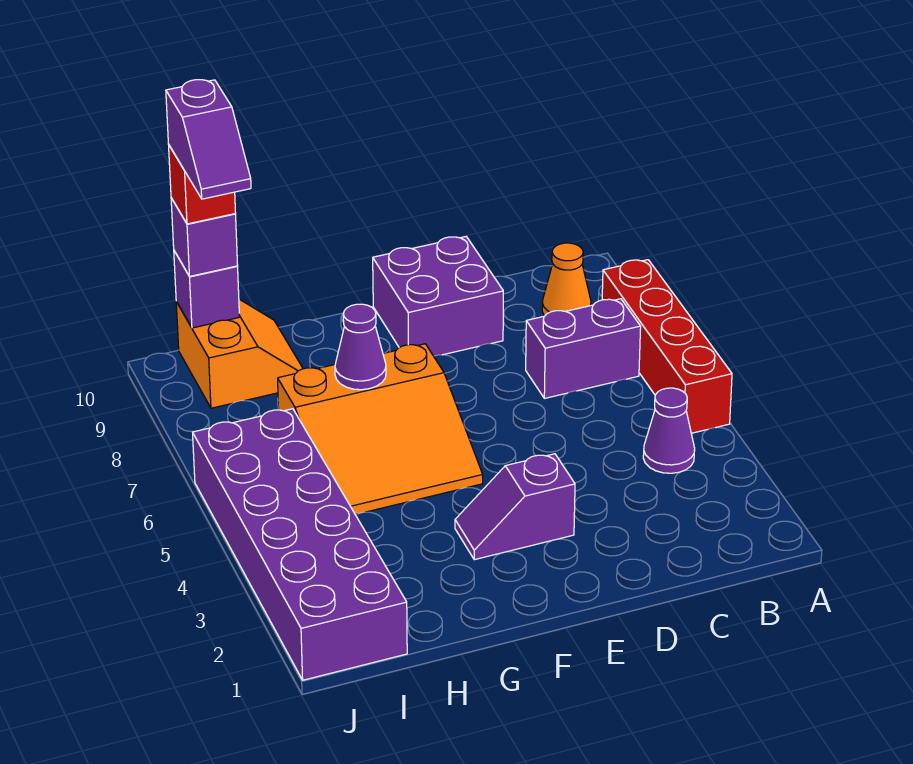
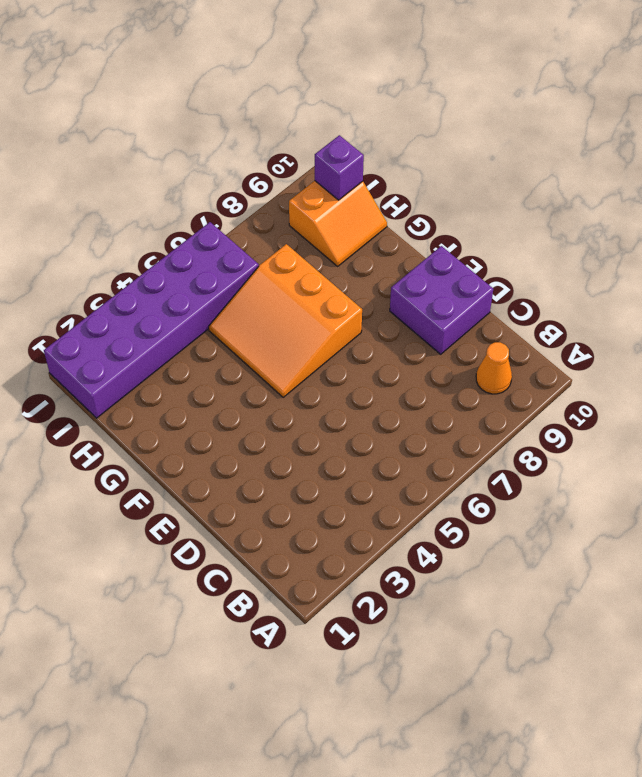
none -> red brick A5:A8 level 1
none -> purple cone B4 level 1
none -> purple brick B7:C7 level 1

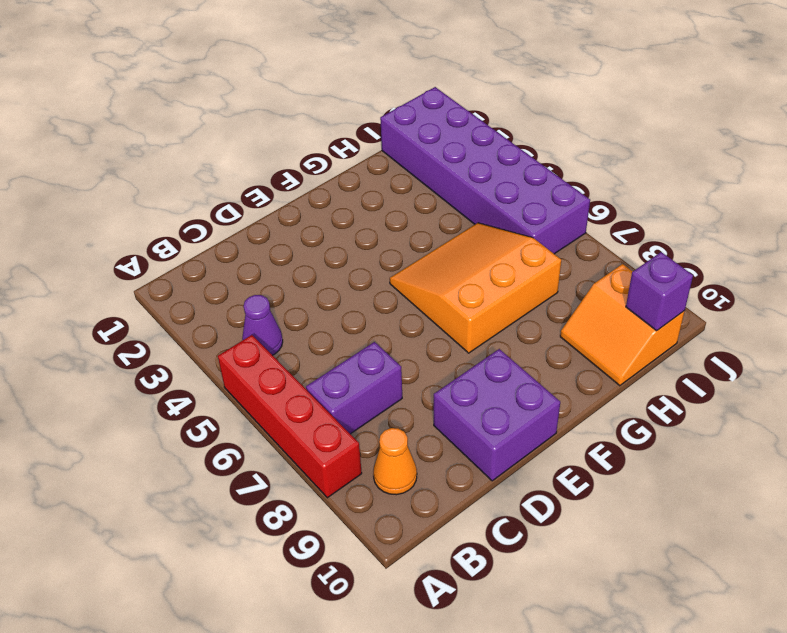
none -> purple slope E3:F3 level 1 top E
none -> purple cone G7 level 2
none -> purple brick I10 level 3

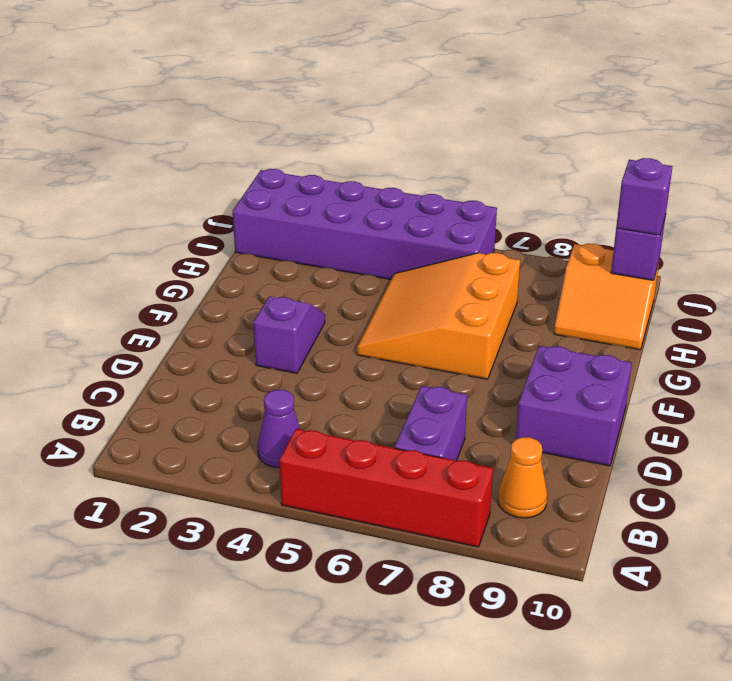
none -> purple cone G7 level 2
none -> red brick I10 level 4
none -> purple slope I9:I10 level 5 top 10

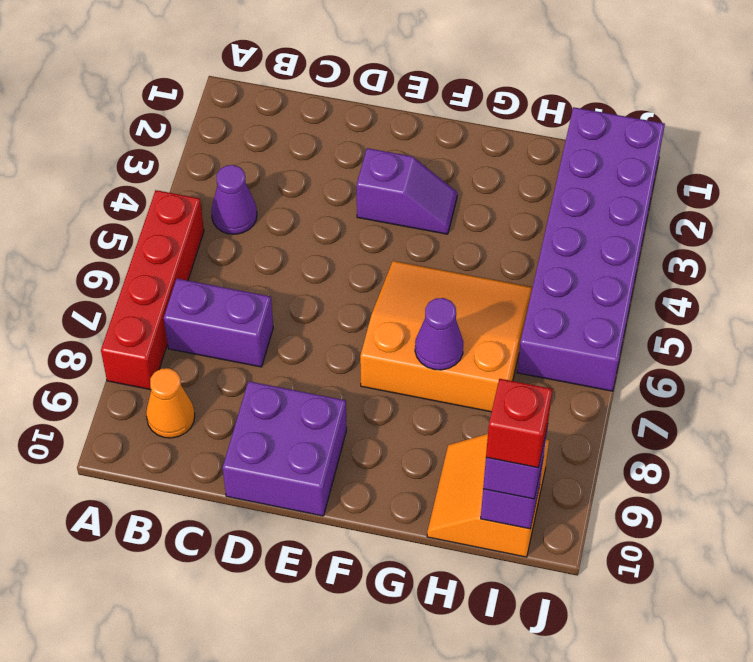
none -> purple slope I9:I10 level 5 top 10

